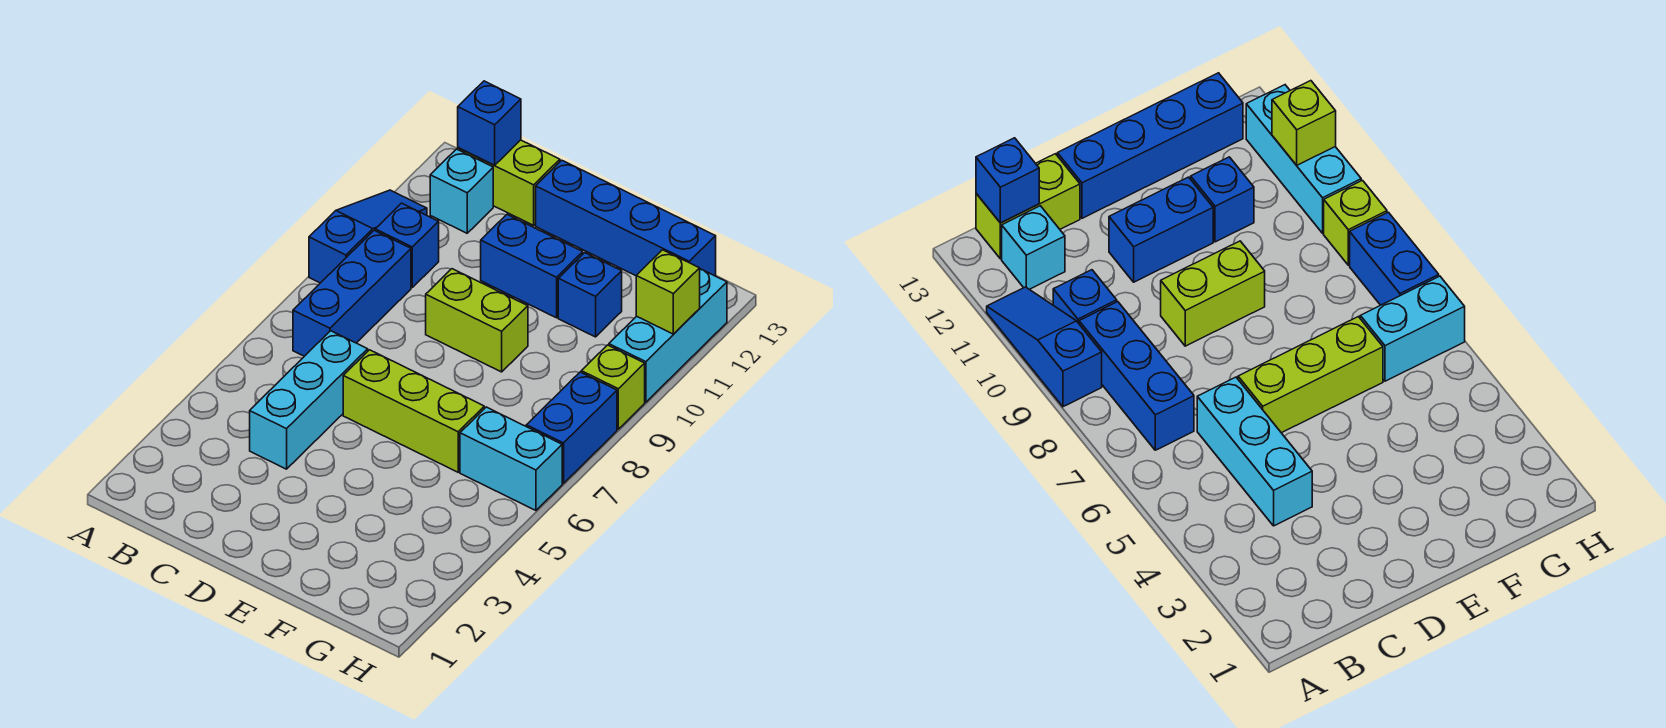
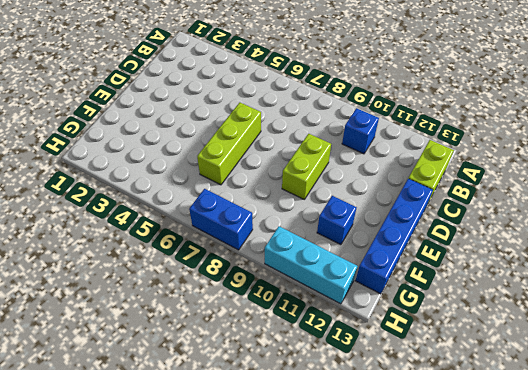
none -> blue slope A9:A11 level 1 top 9
none -> blue brick B7:B9 level 1
none -> cyan brick B12 level 1

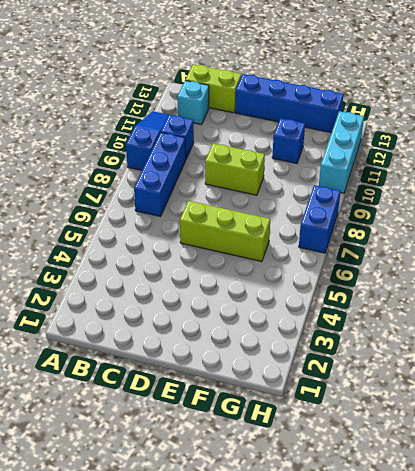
none -> cyan brick C4:C6 level 1
none -> blue brick D11:E11 level 1
none -> cyan brick G6:H6 level 1

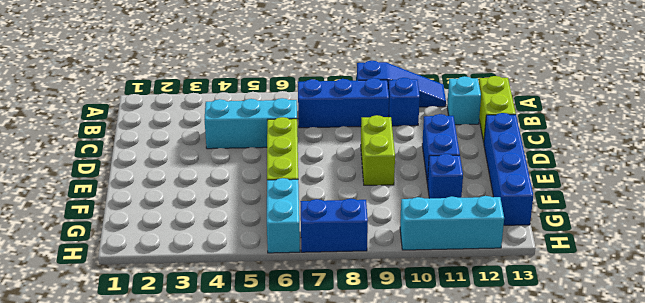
none -> lime brick H9 level 1
none -> blue brick B13 level 2
none -> lime brick H11 level 2

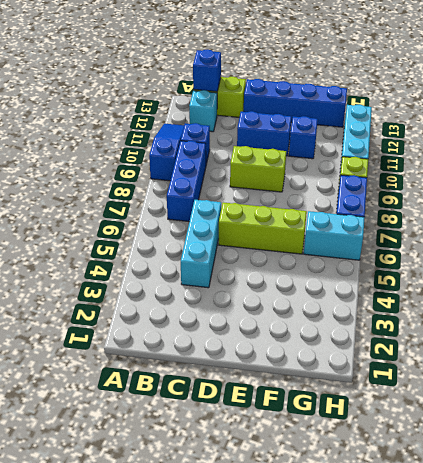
none -> lime brick H11 level 2

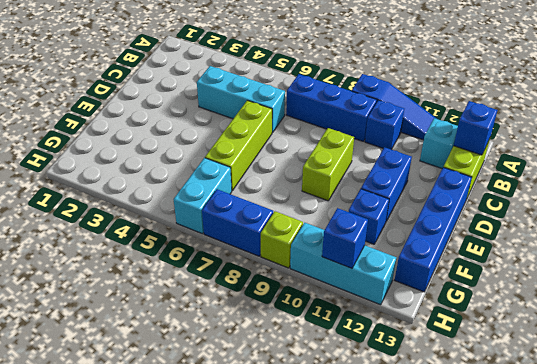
blue brick H11 level 2 -> lime brick H11 level 2

